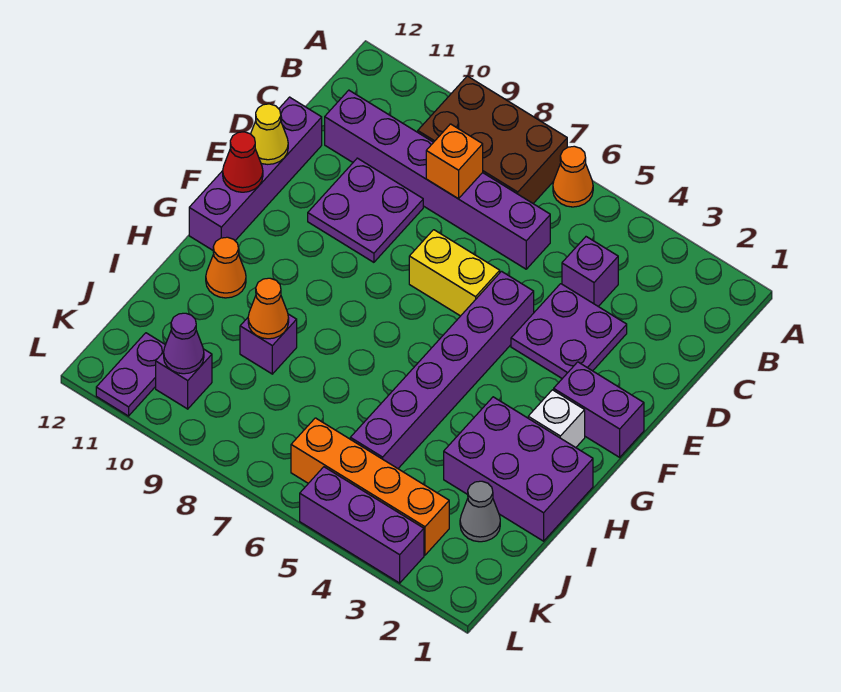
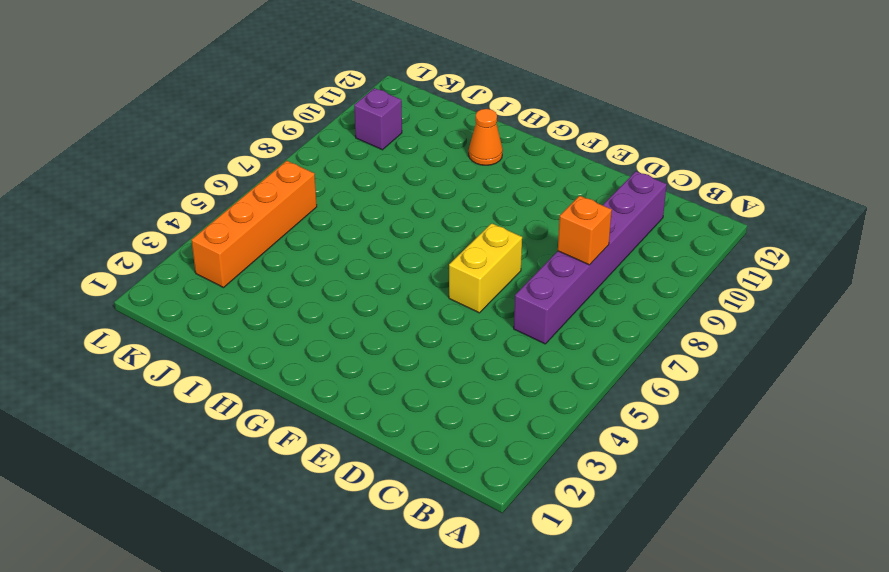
none -> orange cone A6 level 1
none -> brown brick A7:B9 level 1
none -> purple brick C4 level 1

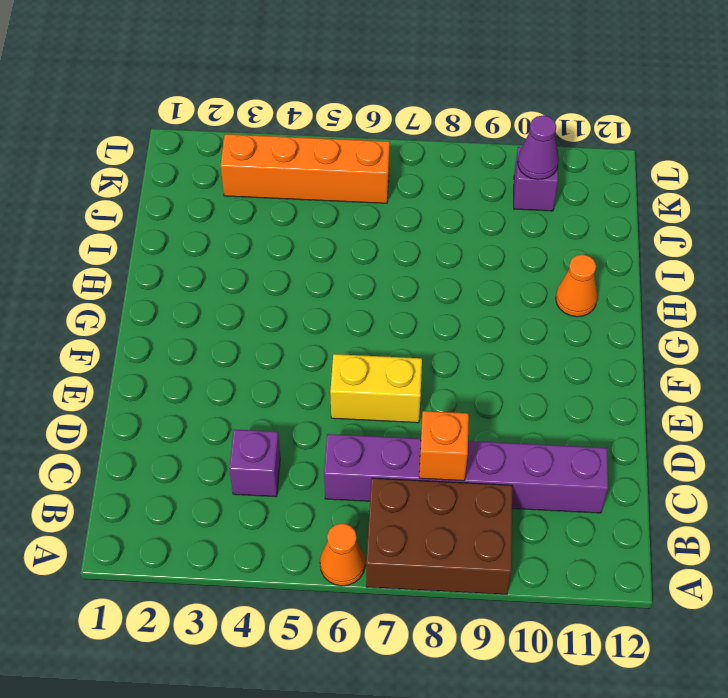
none -> purple plate D3:E4 level 1
none -> purple plate D9:E10 level 1
none -> purple brick D12:G12 level 1

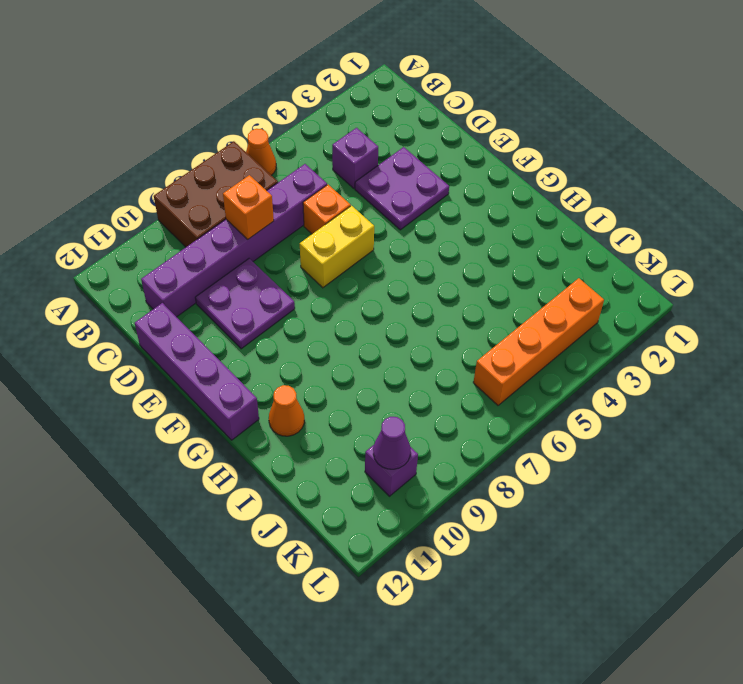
orange brick D6 level 1 -> none
none -> purple brick E5:J5 level 1
none -> purple brick F1:F2 level 1
none -> white brick G2 level 1

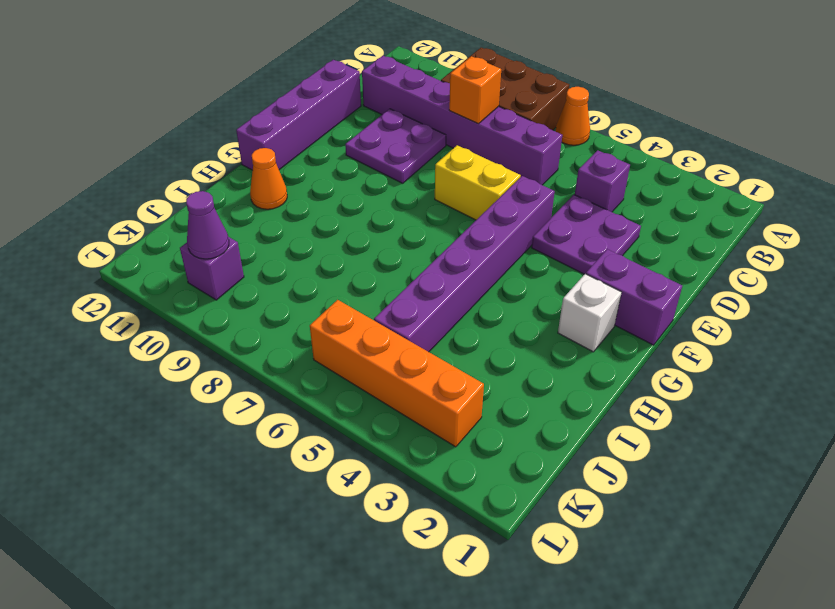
none -> purple brick H1:I3 level 1
none -> purple brick I9 level 1
none -> grey cone J2 level 1

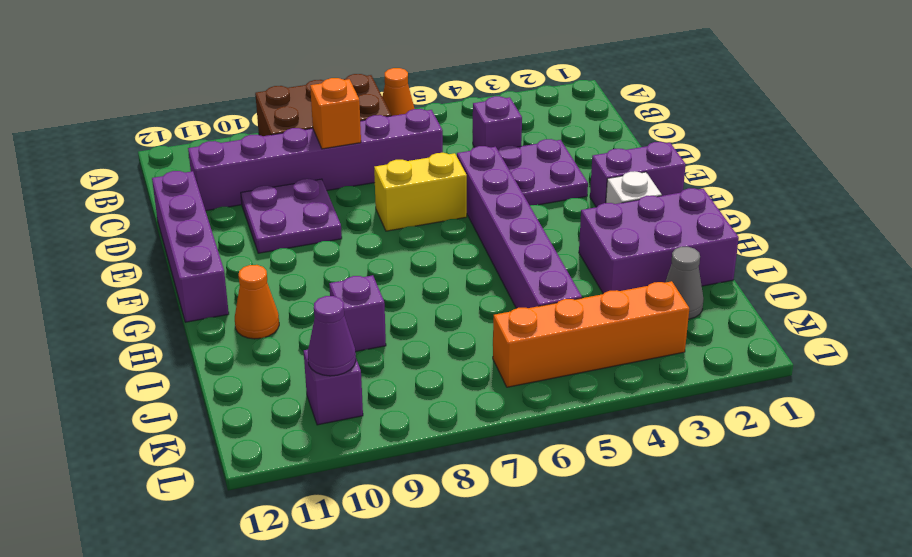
none -> purple plate K11:L11 level 1
none -> purple brick L3:L5 level 1
none -> yellow cone E12 level 2

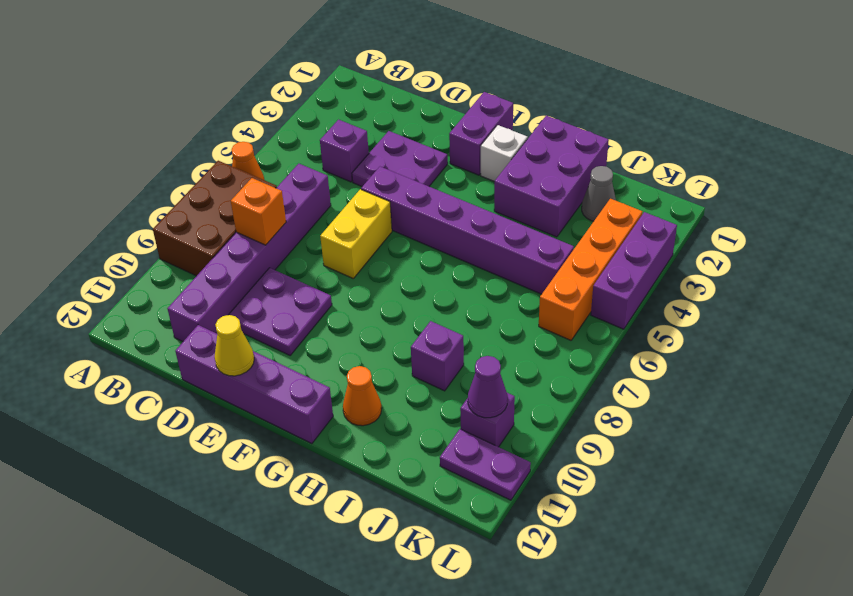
none -> red cone F12 level 2
none -> orange cone I9 level 2

